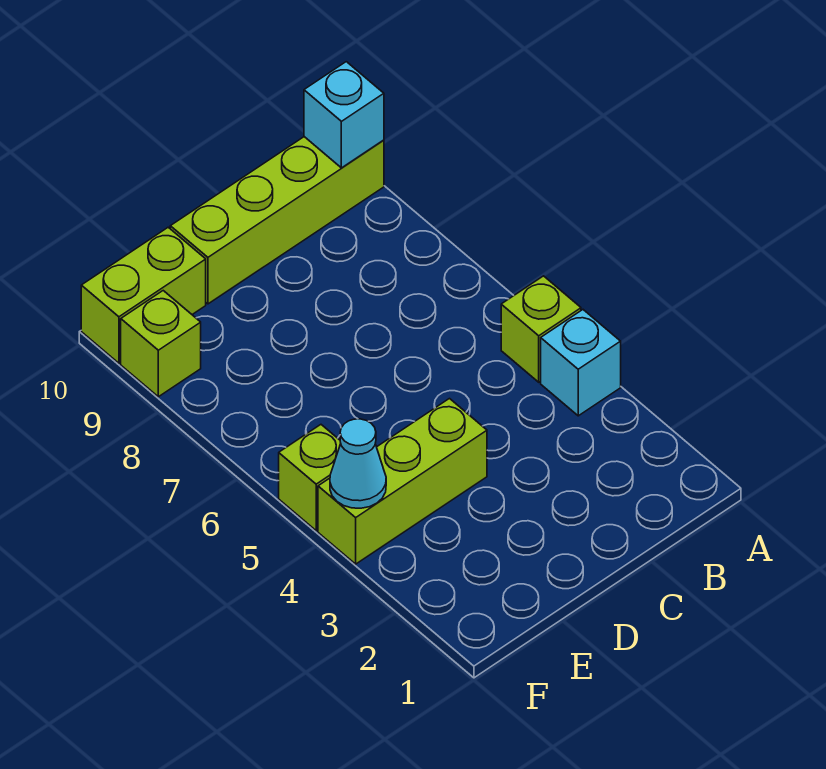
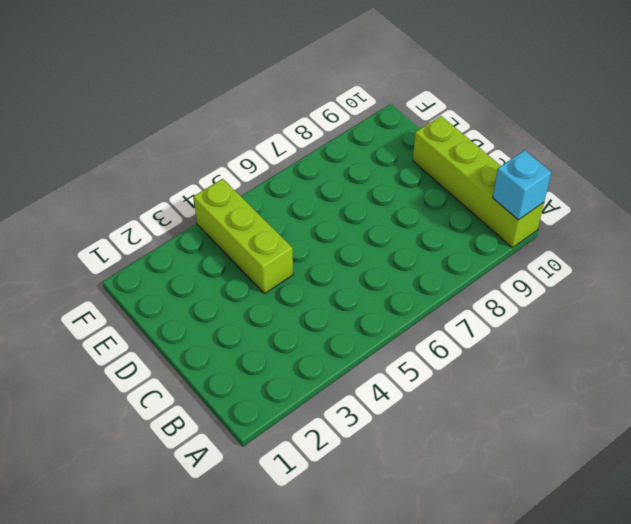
none -> cyan brick A4 level 1
none -> lime brick A5 level 1

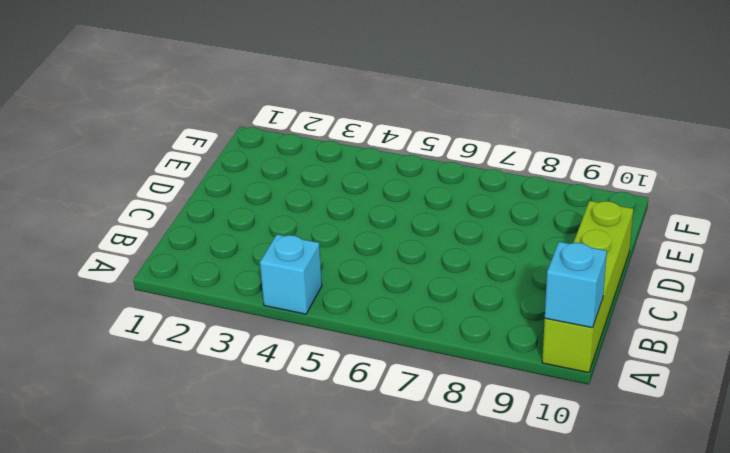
none -> lime brick A5 level 1
none -> lime brick D4:F4 level 1

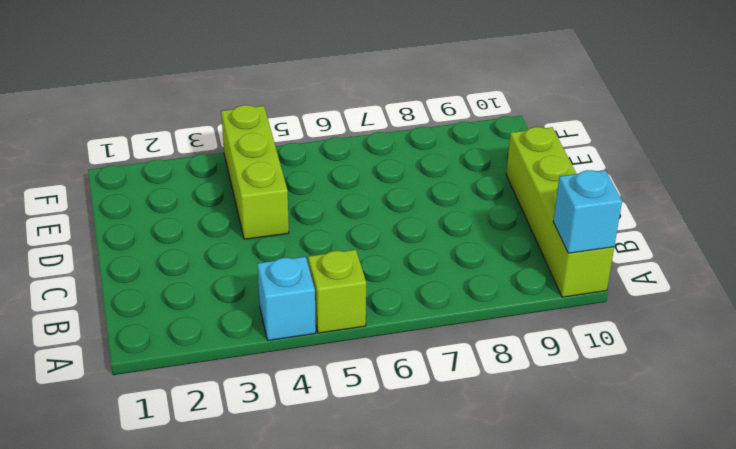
none -> lime brick E10:F10 level 1
none -> lime brick F5 level 1

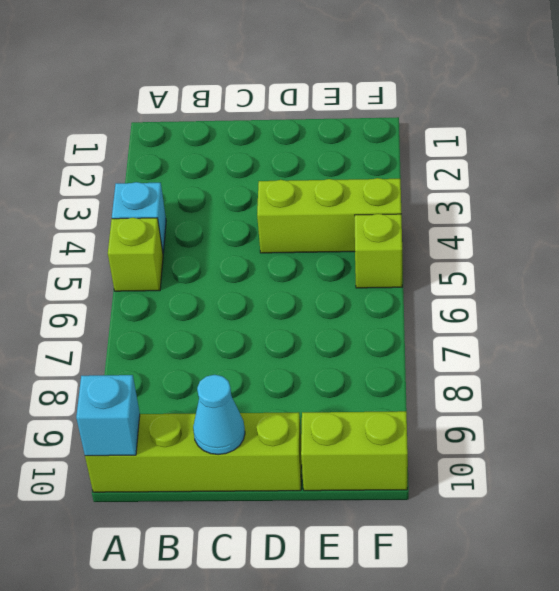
cyan cone C10 level 2 -> cyan cone F4 level 2
none -> lime brick F9 level 1

